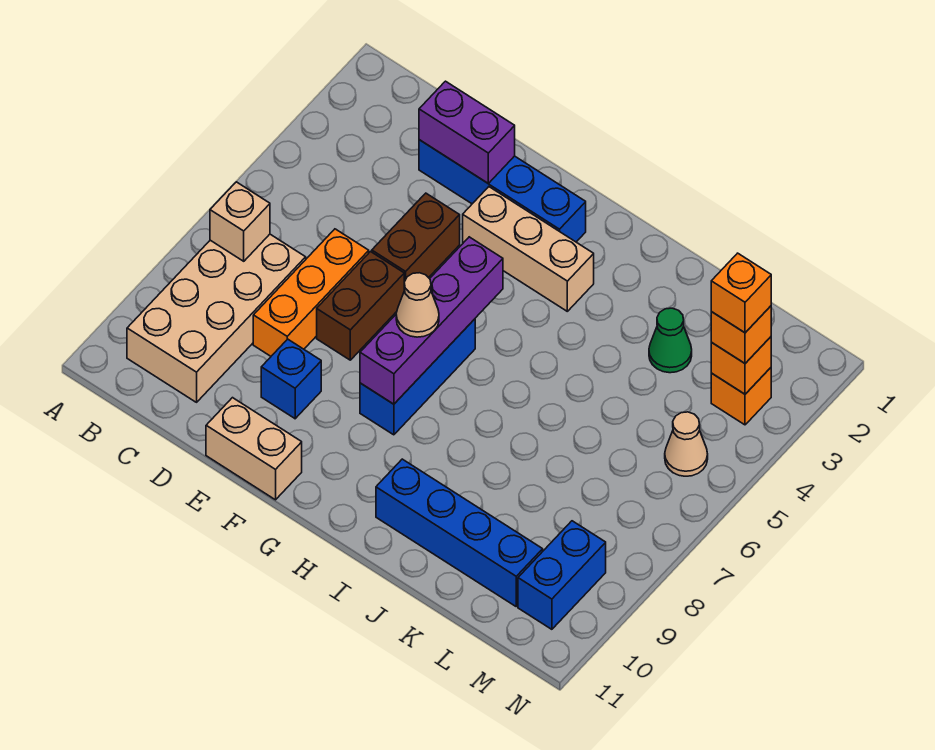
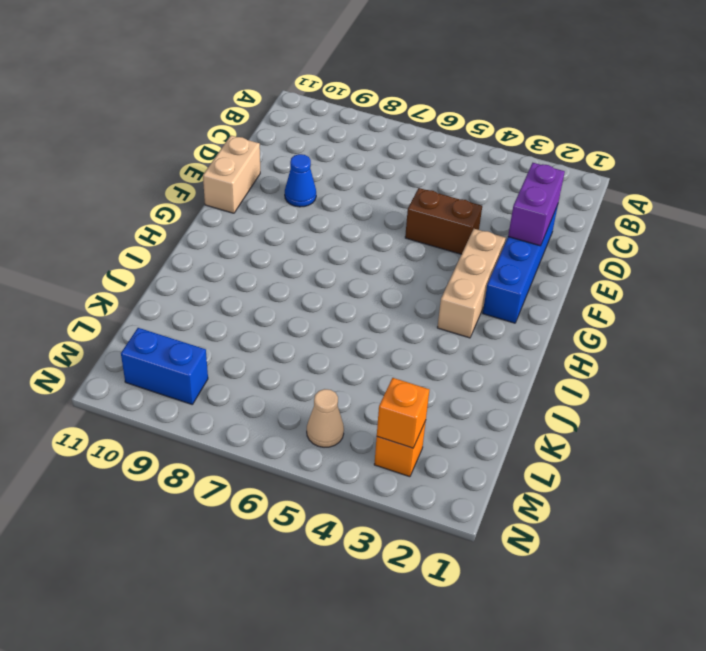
blue cone E9 level 1 -> blue brick E9 level 1
none -> tan brick B7:C10 level 1
none -> orange brick D6:D8 level 1
none -> brown brick E6:E7 level 1

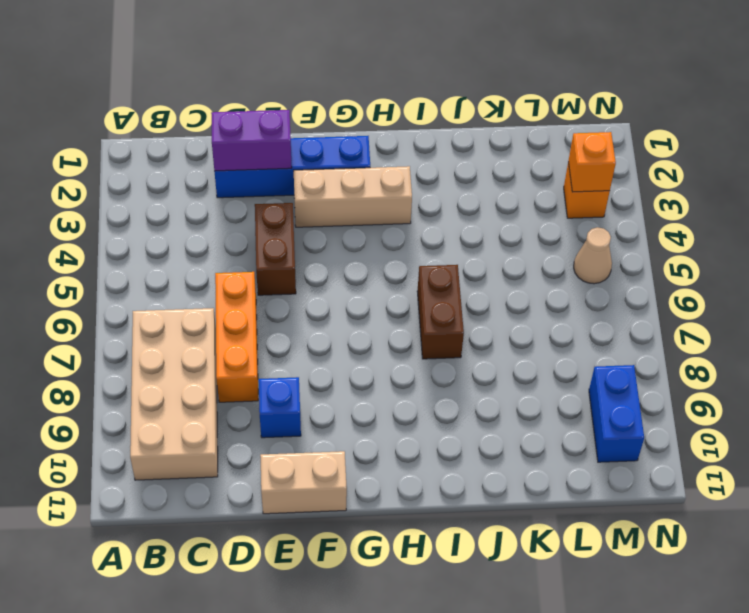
brown brick I6:I7 level 1 -> brown brick E6:E7 level 1
none -> blue brick G6:G8 level 1
none -> blue brick I10:L10 level 1
none -> green cone K3 level 1

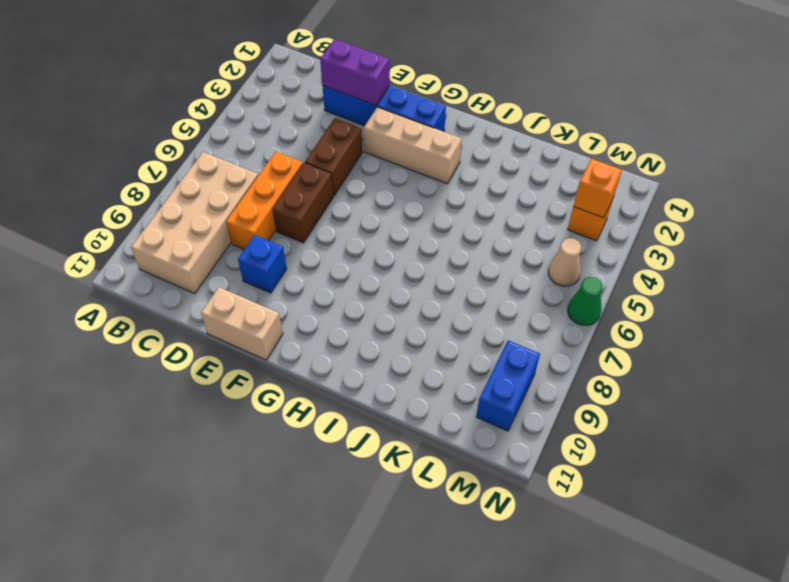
green cone N6 level 1 -> green cone K3 level 1
none -> blue brick G6:G8 level 1
none -> blue brick I10:L10 level 1
none -> tan brick B7 level 2

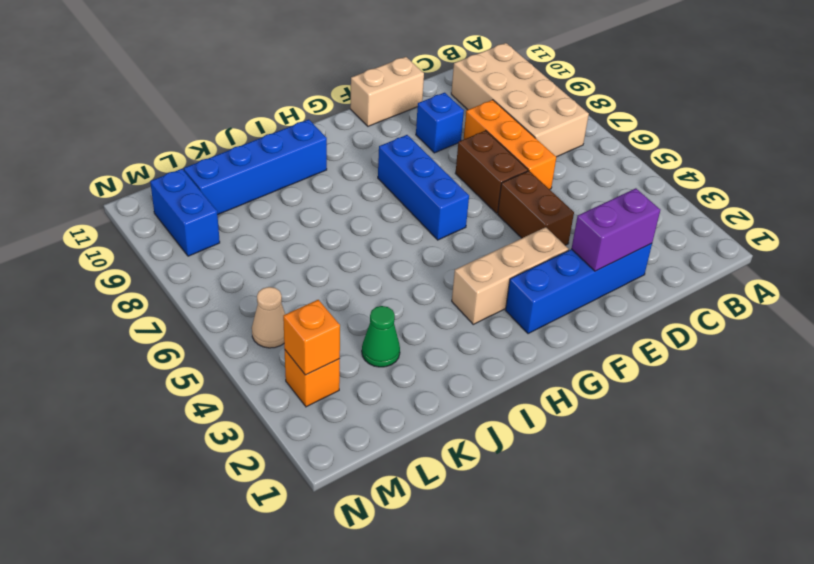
none -> tan brick B7 level 2
none -> purple brick G5:G8 level 2
none -> tan cone G7 level 3

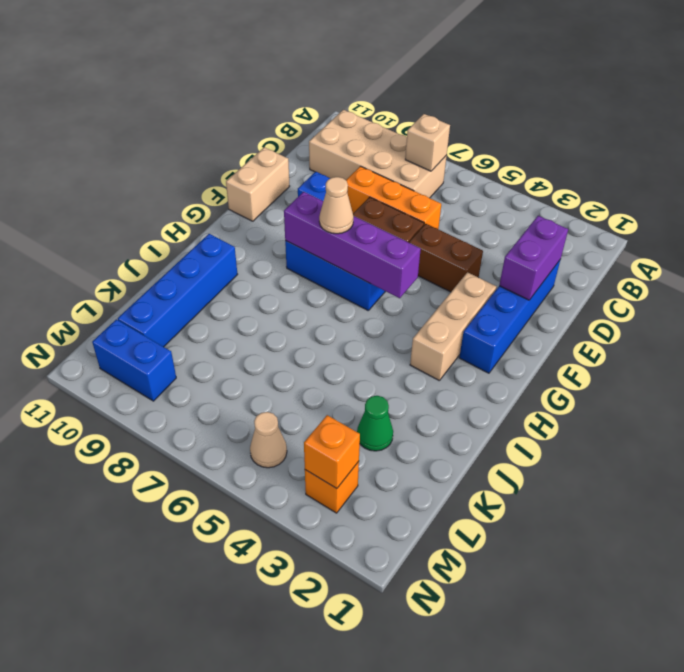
none -> orange brick M3 level 3
none -> orange brick M3 level 4

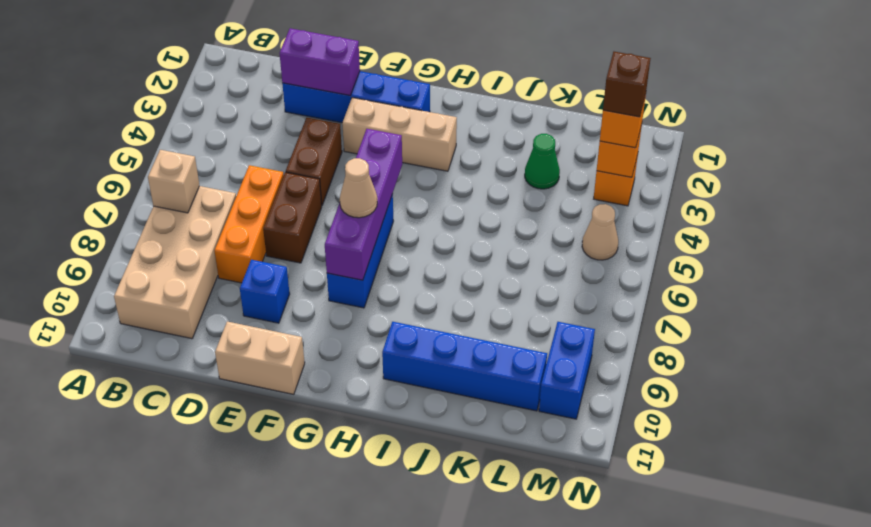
brown brick M3 level 4 -> orange brick M3 level 4

